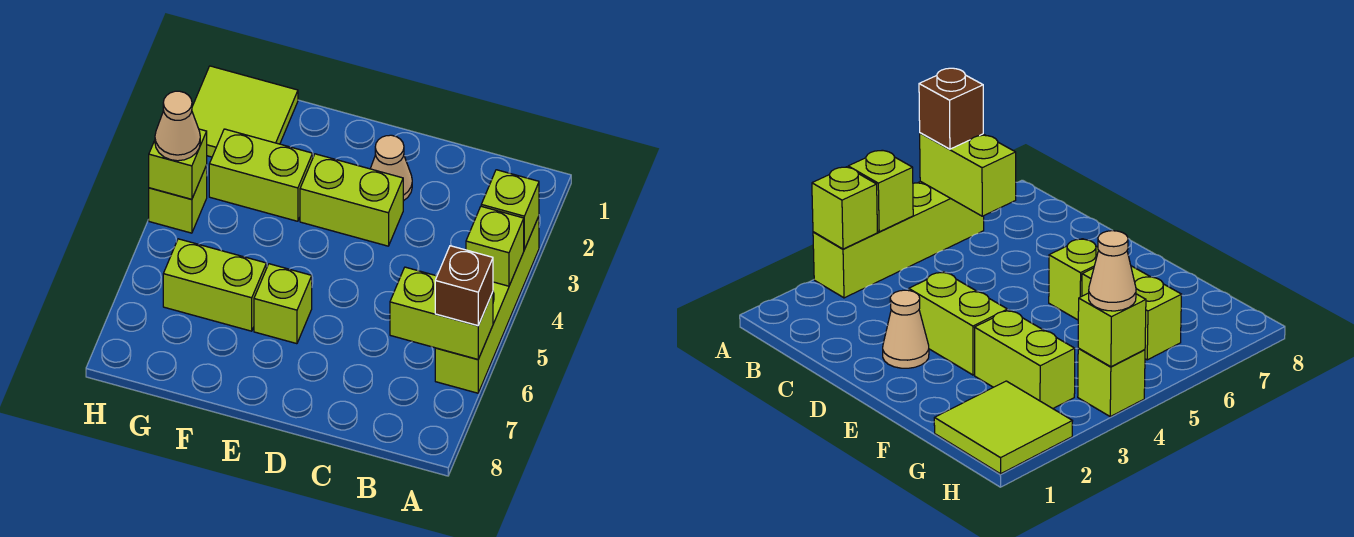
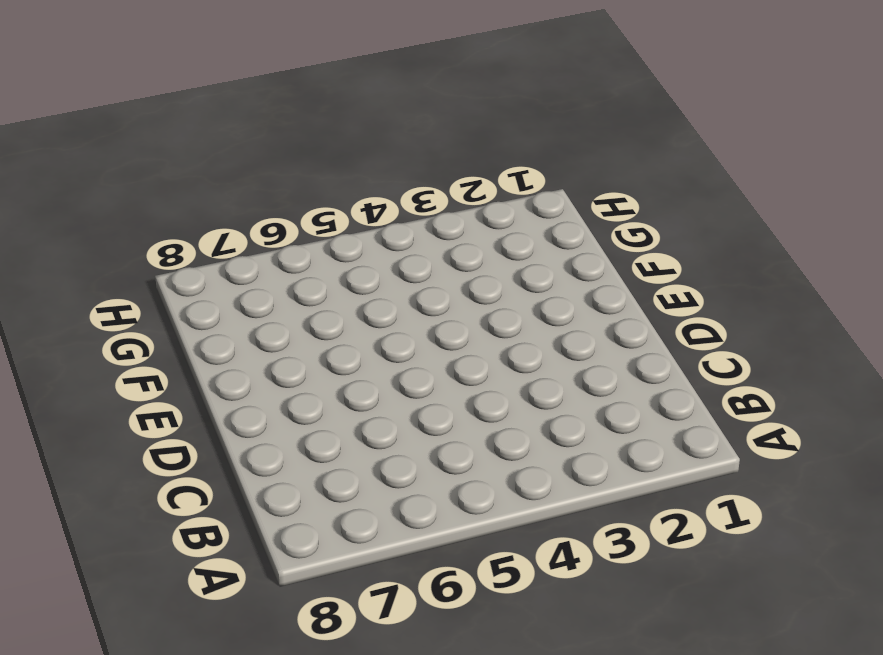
none -> lime brick A3:A6 level 1
none -> tan cone D2 level 1
none -> lime brick D3:E3 level 1

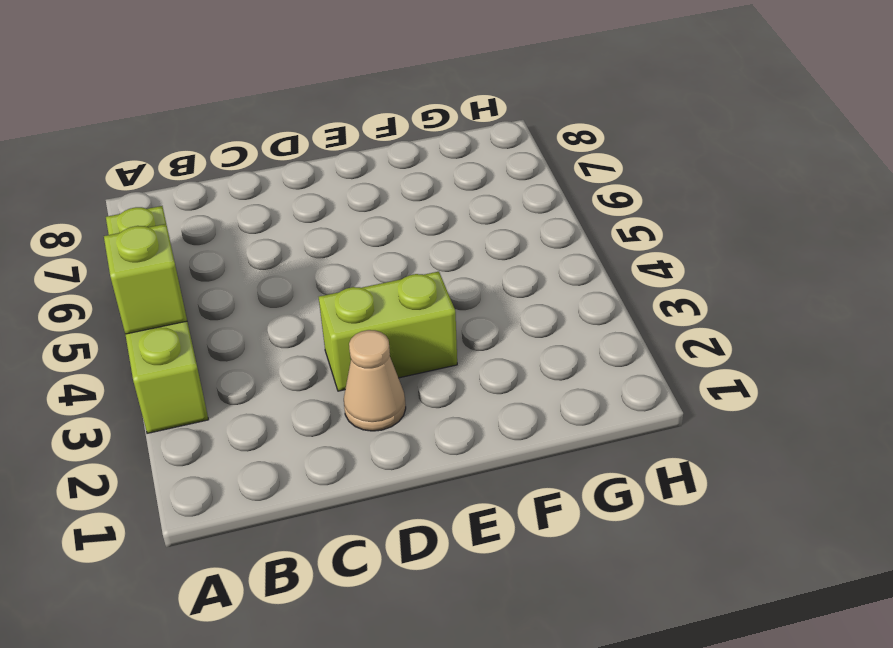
none -> lime brick E6 level 1
none -> lime brick F3:G3 level 1
none -> lime brick F6:G6 level 1

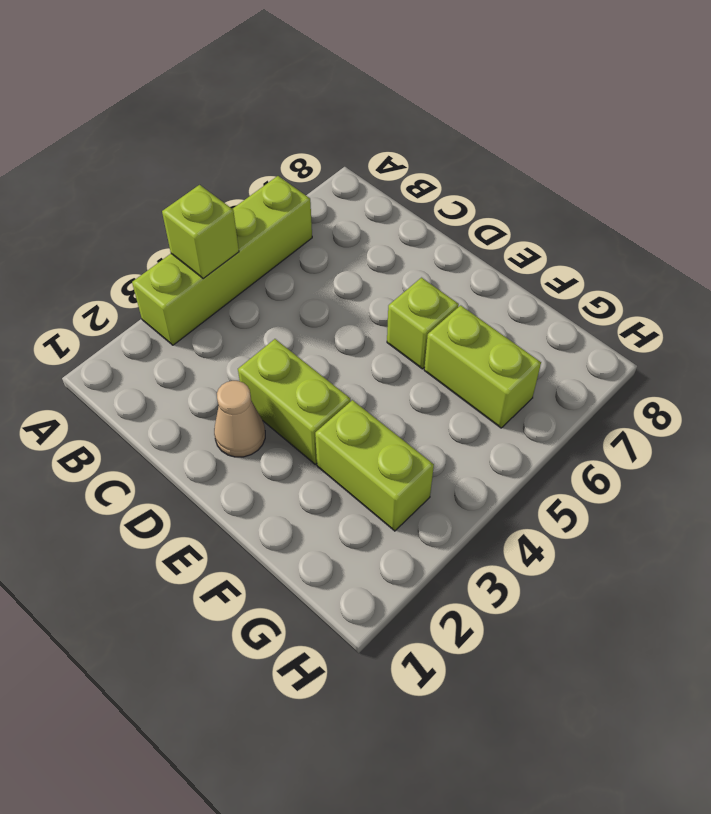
none -> lime tile G1:H2 level 1
none -> lime brick H4 level 1
none -> lime brick A3 level 2

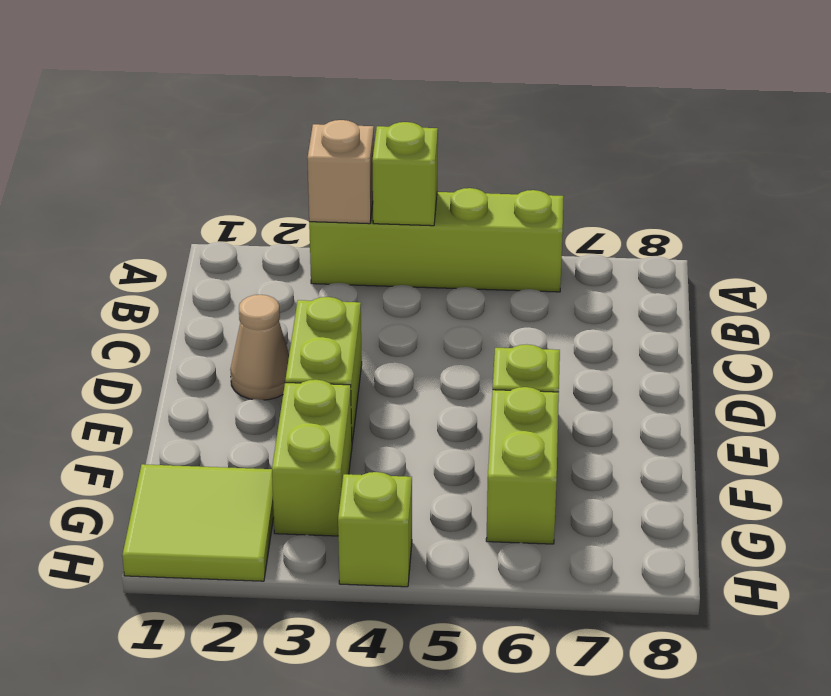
tan brick A3 level 2 -> lime brick A3 level 2
none -> lime brick A6:B6 level 2
none -> lime brick H4 level 2
none -> brown brick A6 level 3

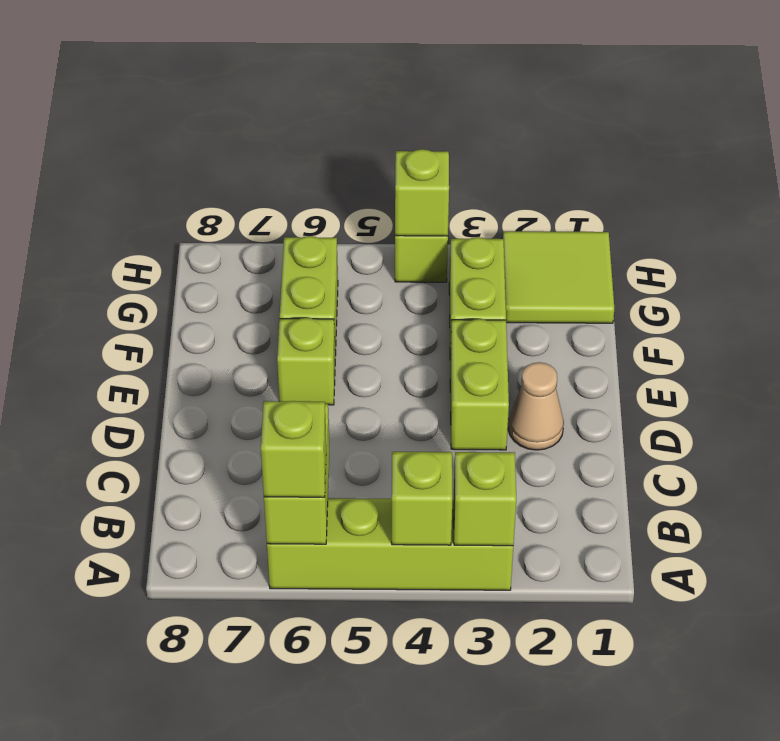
lime brick A6 level 3 -> brown brick A6 level 3
none -> tan cone H4 level 3

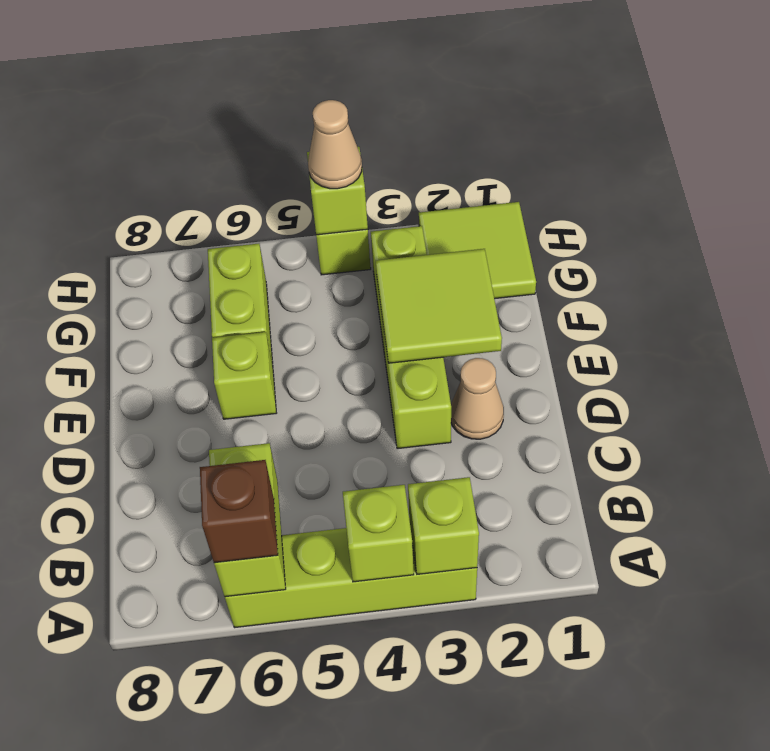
lime tile E2:F3 level 2 -> none

